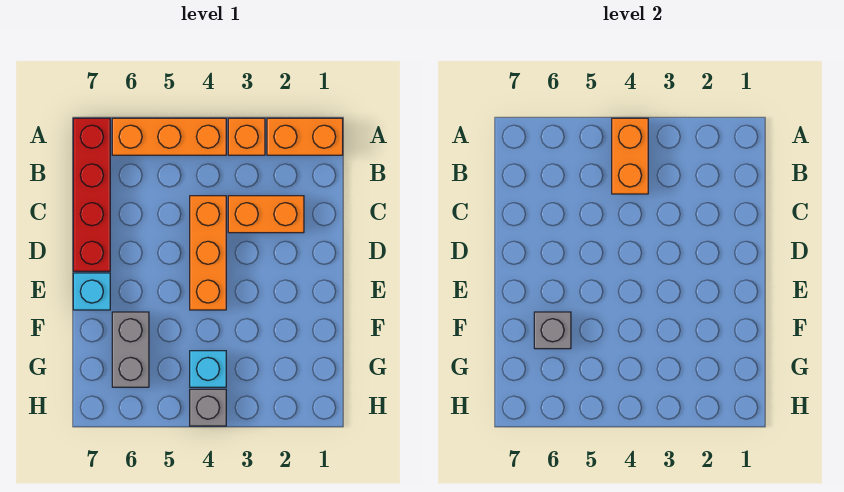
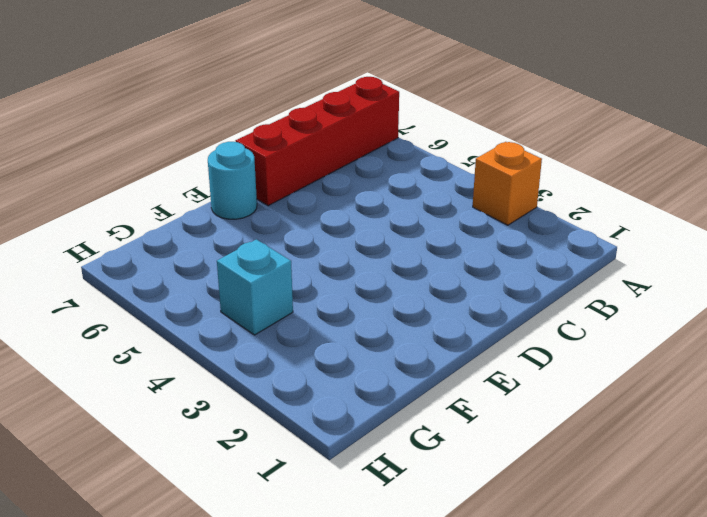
cyan round brick E7 level 1 -> cyan brick E7 level 1
none -> orange brick A1:A2 level 1
none -> orange brick A4:A6 level 1
none -> orange brick C2:C3 level 1

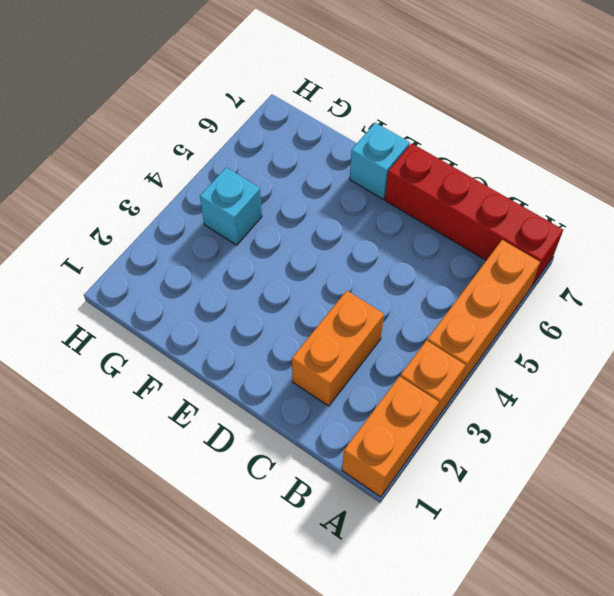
none -> orange brick C4:E4 level 1
none -> grey brick F6:G6 level 1
none -> grey brick H4 level 1

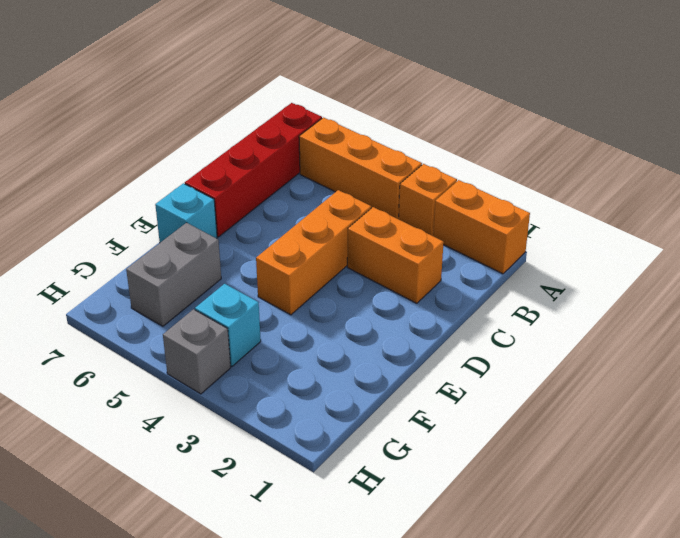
none -> orange brick A4:B4 level 2
none -> grey brick F6 level 2

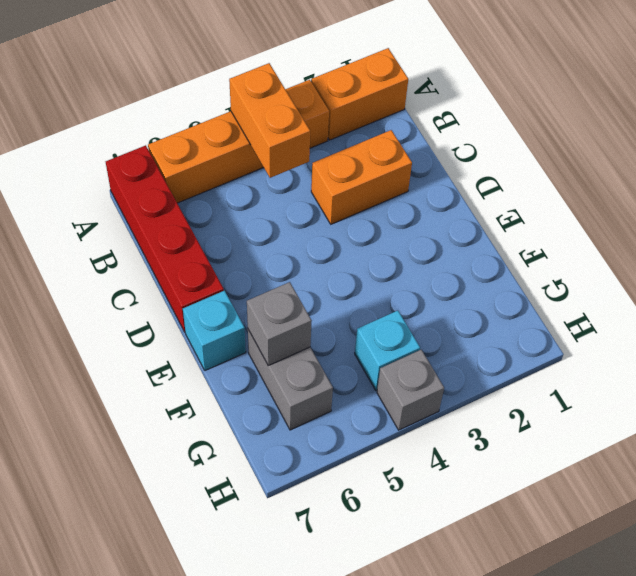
none -> orange brick C4:E4 level 1

